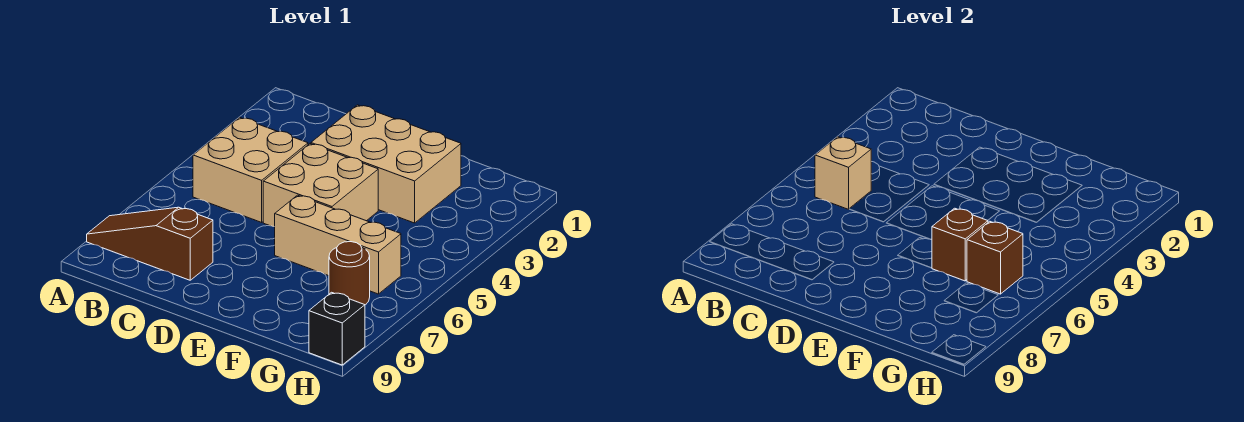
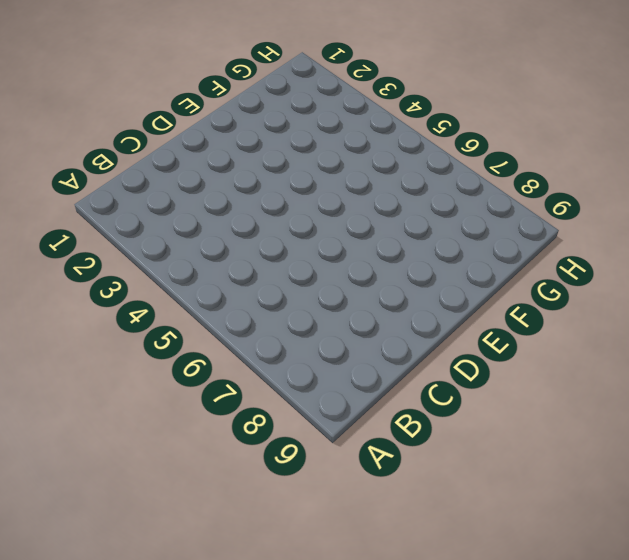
none -> brown slope A8:C8 level 1 top C
none -> tan brick B4:C5 level 1

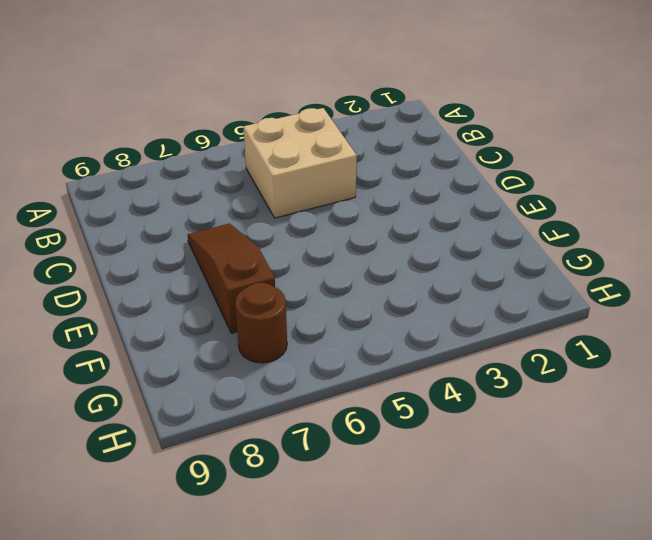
brown slope D7:F7 level 1 top F -> brown slope A8:C8 level 1 top C
none -> tan brick D2:F3 level 1
none -> tan brick D4:E5 level 1

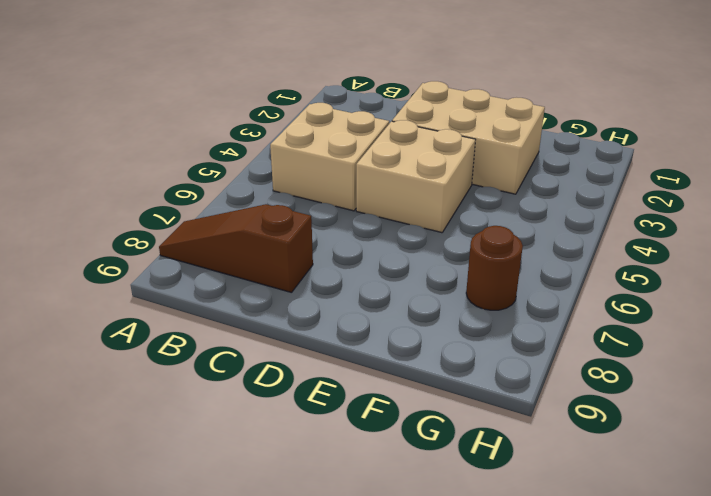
none -> tan brick E6:G6 level 1
none -> black brick H9 level 1

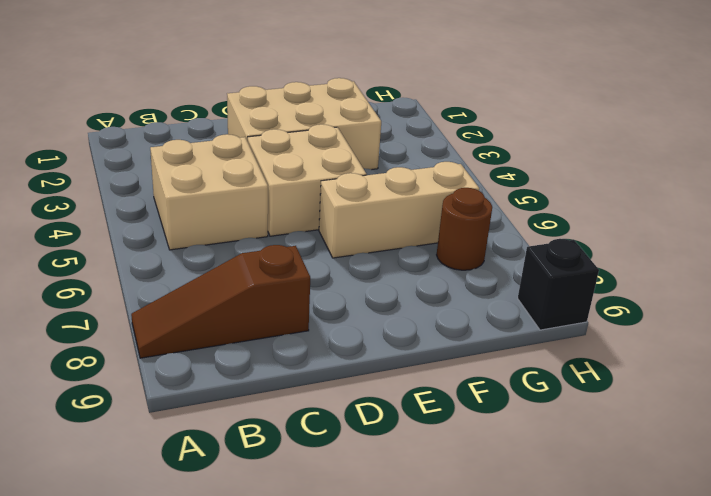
none -> tan brick B5 level 2
none -> brown brick F6 level 2

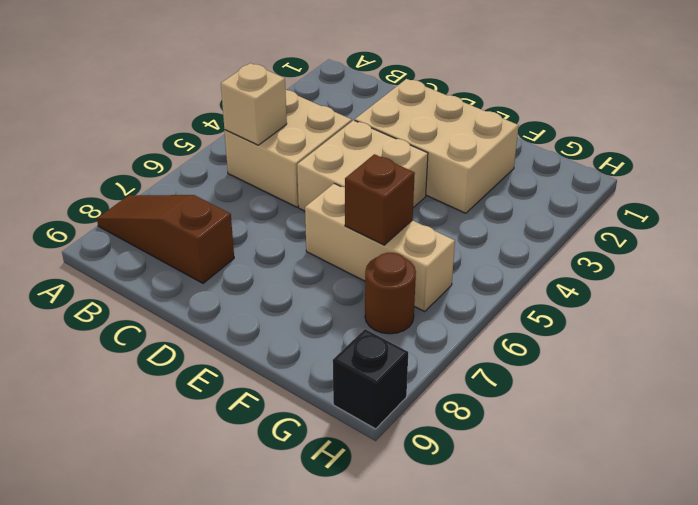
none -> brown brick G6 level 2

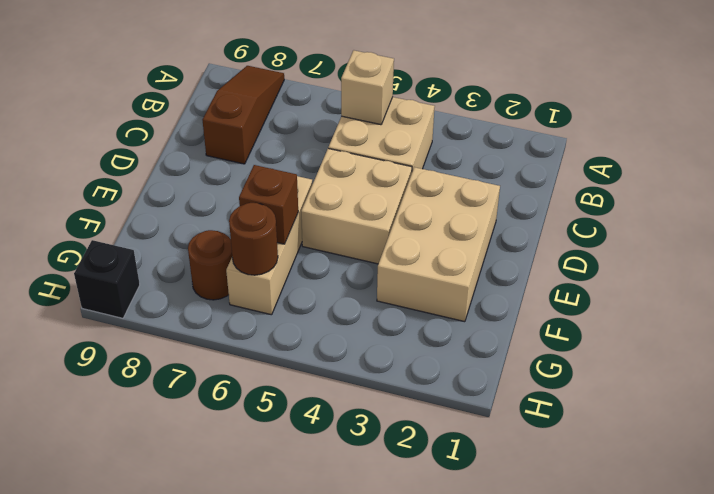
brown round brick G6 level 2 -> brown brick G6 level 2

